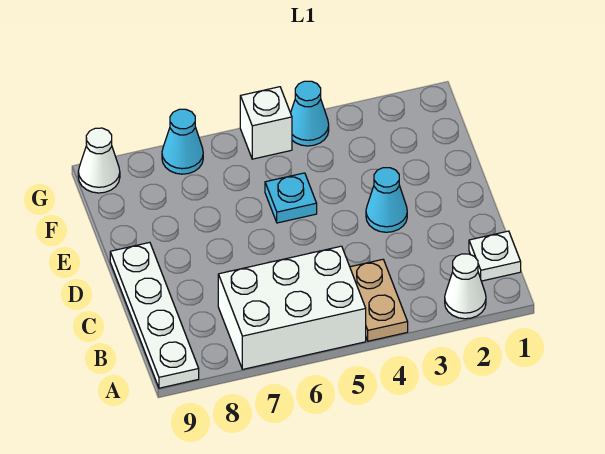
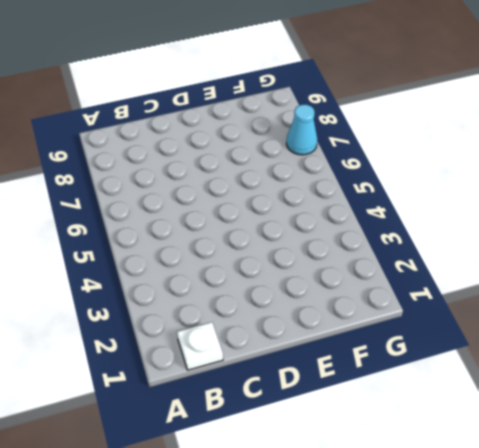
none -> white cone A2 level 1
none -> tan plate A4:B4 level 1

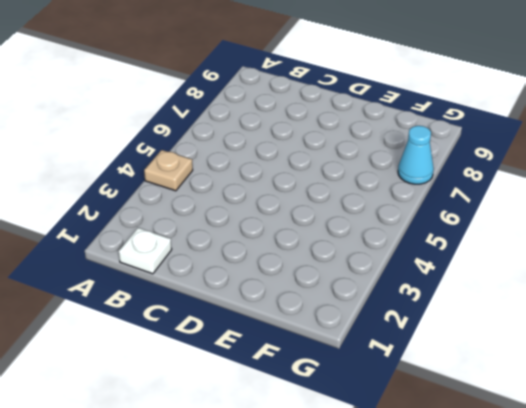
tan plate A4 level 1 -> tan plate A4:B4 level 1
none -> white cone A2 level 1
none -> white brick A5:B7 level 1

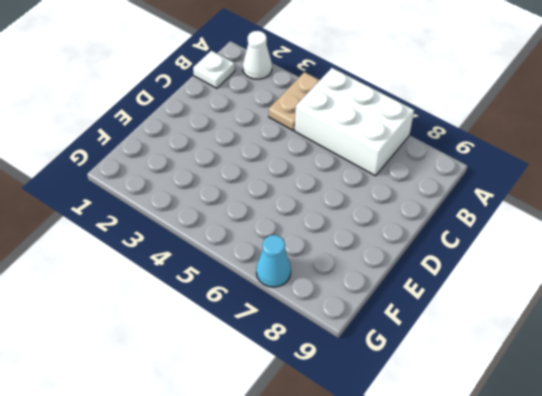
none -> white plate A9:D9 level 1
none -> cyan cone D3 level 1

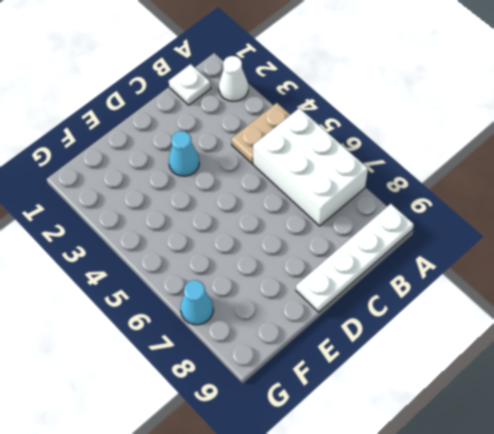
none -> cyan plate E5 level 1
none -> cyan cone G4 level 1

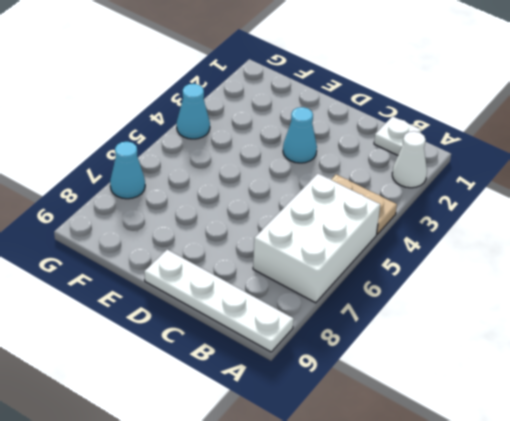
none -> cyan plate E5 level 1
none -> white brick G5 level 1

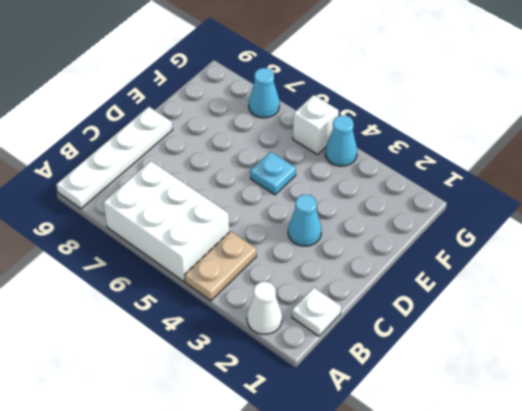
none -> white cone G9 level 1

